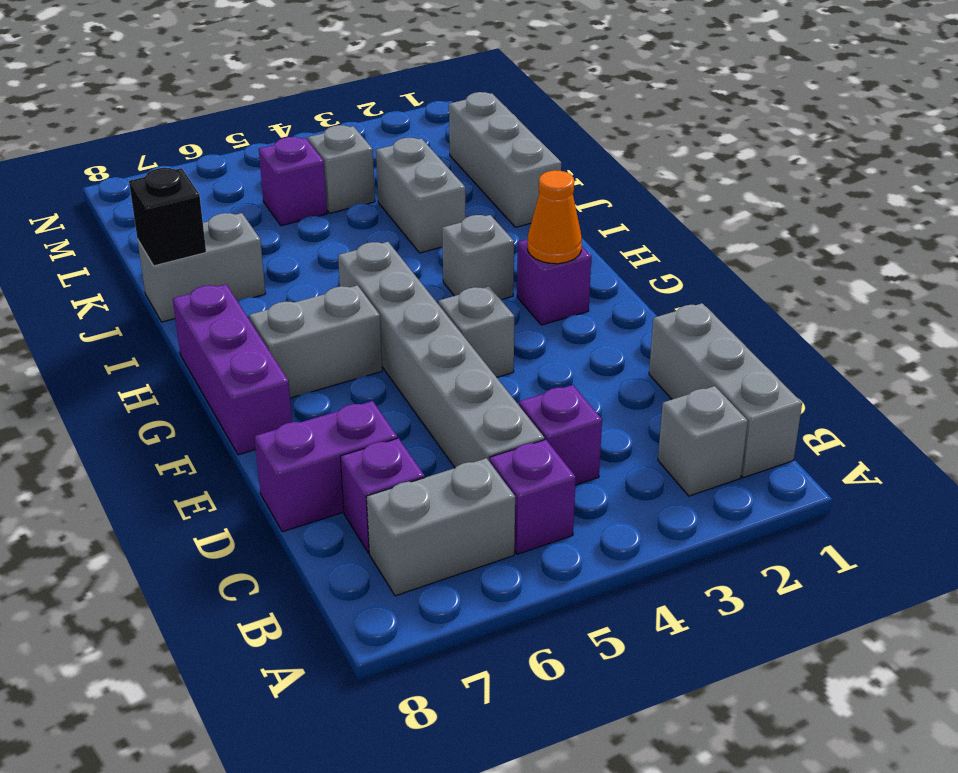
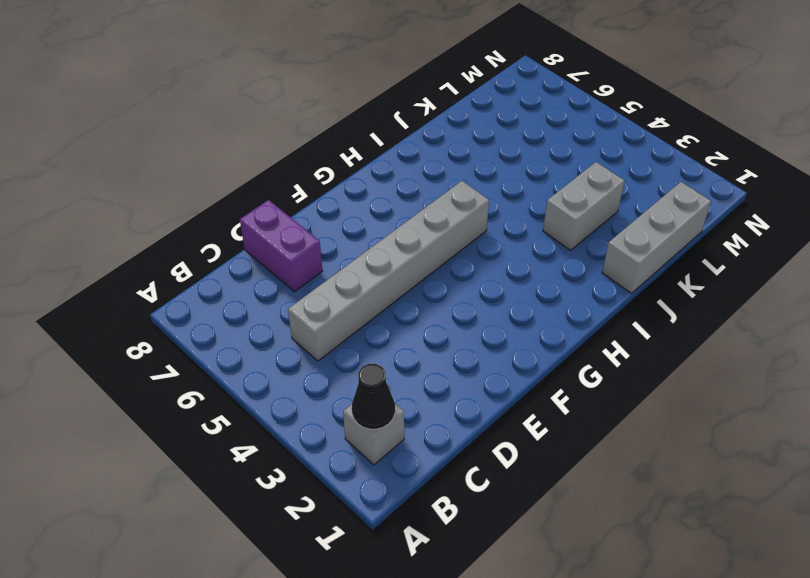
black cone B2 level 2 -> none
none -> grey brick B1:D1 level 1
none -> purple brick B5 level 1
none -> grey brick B6:B7 level 1

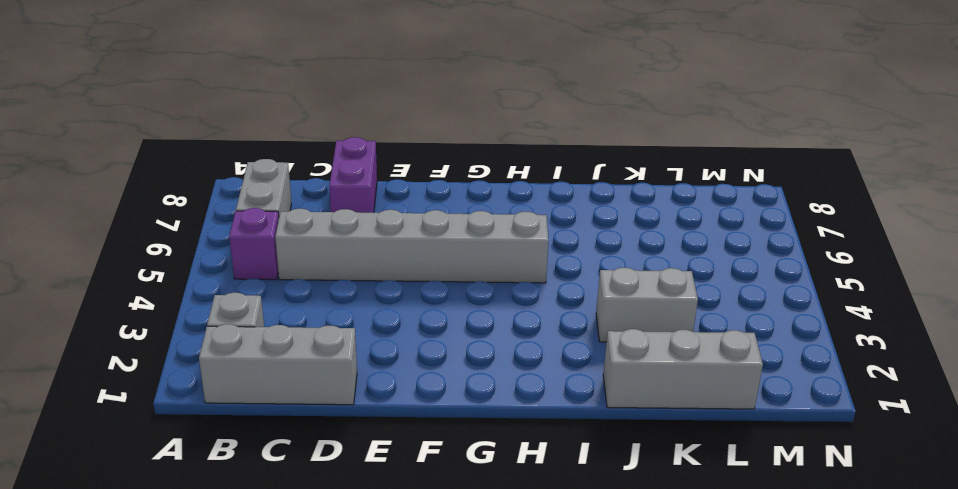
none -> purple brick C4 level 1
none -> purple brick C7 level 1
none -> grey brick F4 level 1

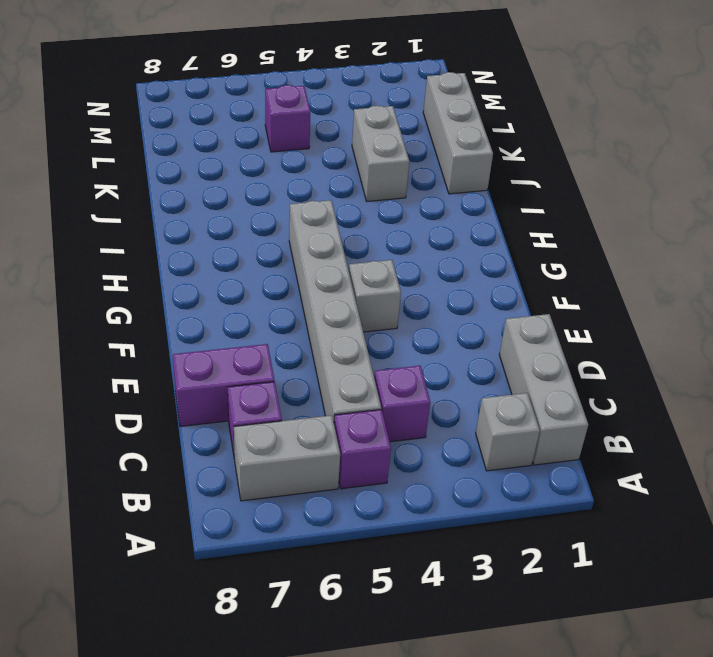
none -> purple brick F8:H8 level 1
none -> purple brick G2 level 1
none -> grey brick G6:G7 level 1

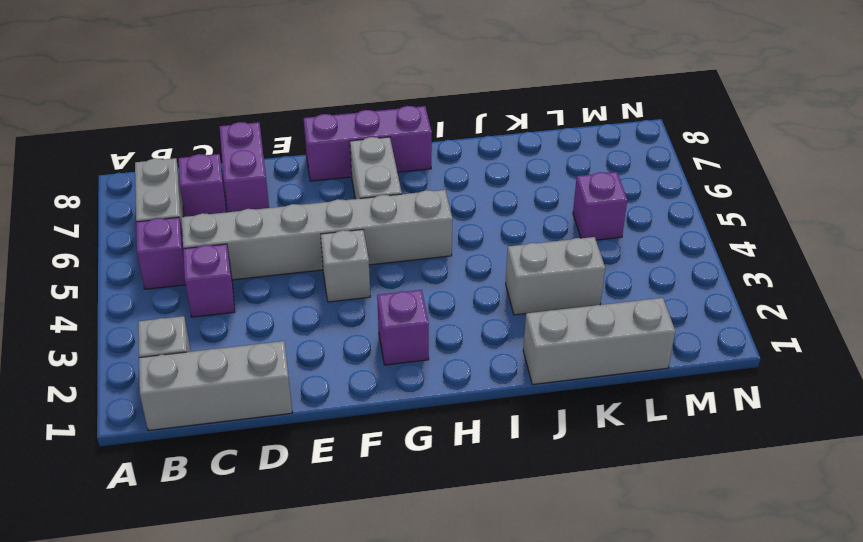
none -> grey brick H3 level 1
none -> grey brick J7:J8 level 1
none -> grey brick L4 level 1

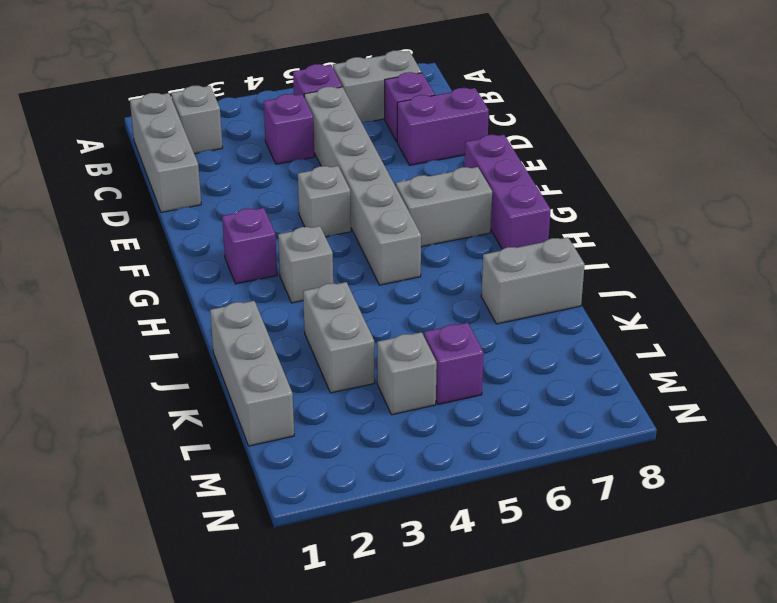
none -> orange cone G2 level 2
none -> black brick J8 level 2

